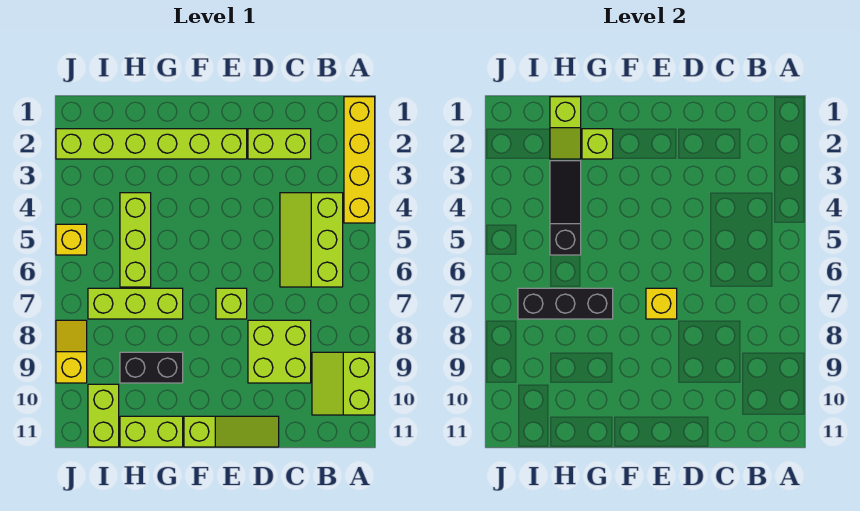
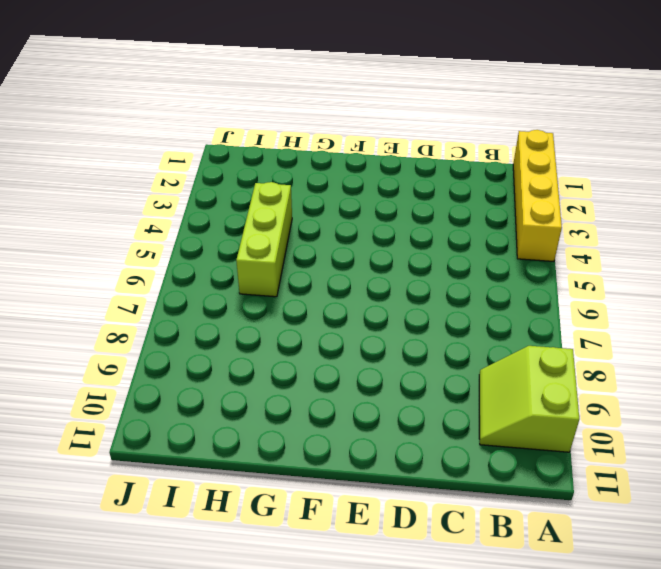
none -> lime slope B4:C6 level 1 top B
none -> lime brick C2:D2 level 1
none -> lime brick C8:D9 level 1

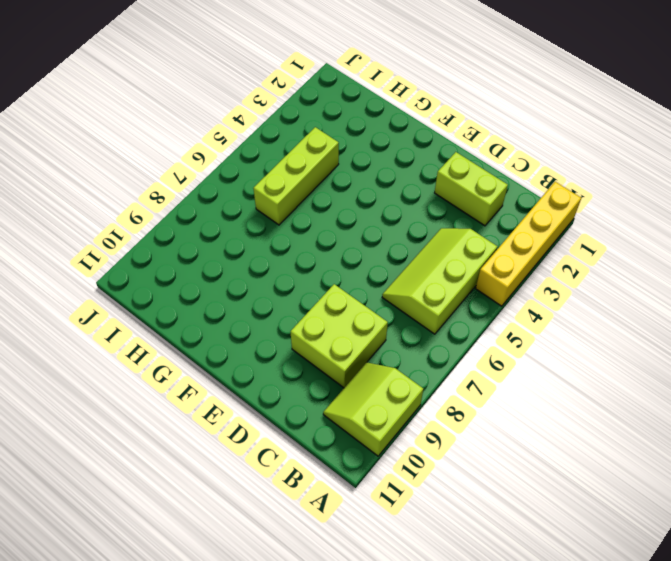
none -> lime slope D11:F11 level 1 top F
none -> lime brick E2:J2 level 1
none -> lime brick E7 level 1

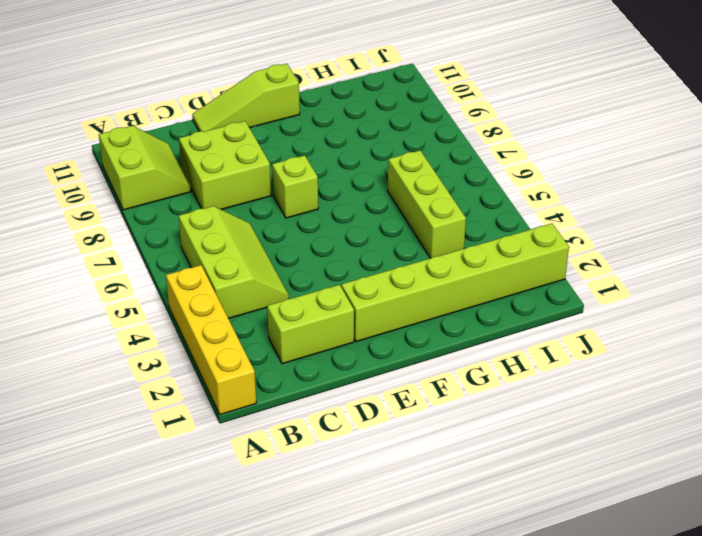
none -> lime brick G7:I7 level 1
none -> black brick G9:H9 level 1
none -> lime brick G11:H11 level 1

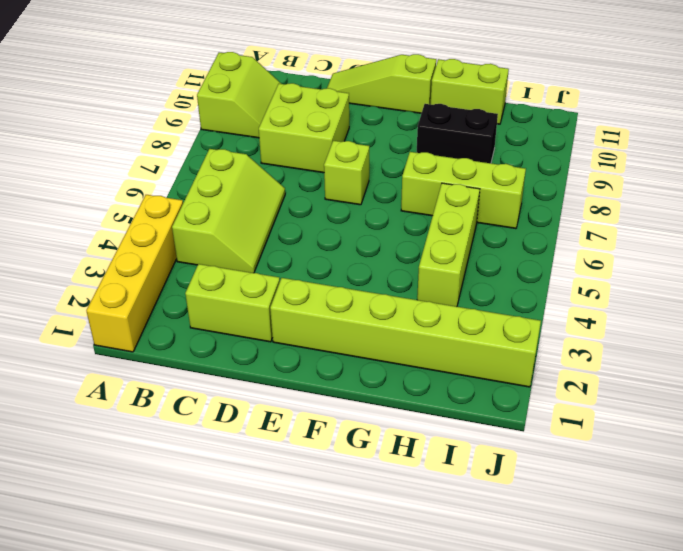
none -> lime brick I10:I11 level 1
none -> yellow brick J5 level 1
none -> yellow slope J8:J9 level 1 top 9

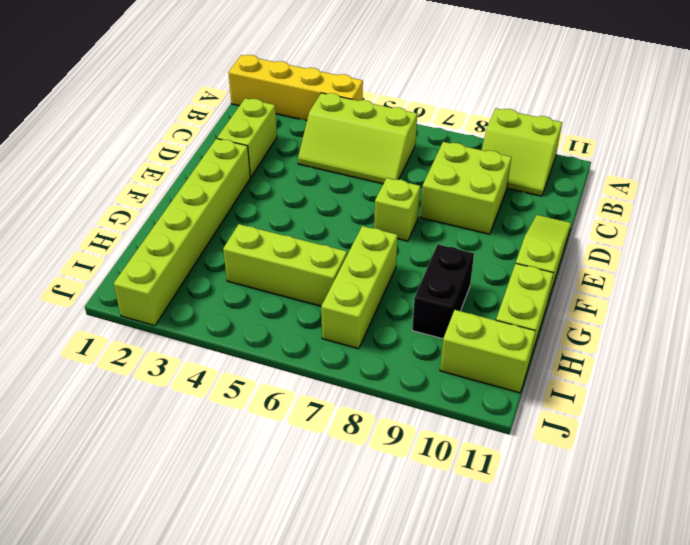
none -> yellow brick J5 level 1
none -> yellow slope J8:J9 level 1 top 9
none -> yellow brick E7 level 2

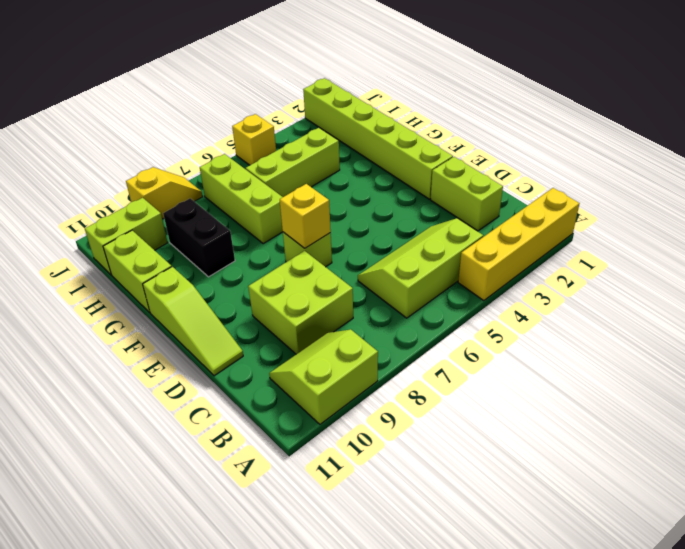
none -> lime brick G2 level 2
none -> black brick G7:I7 level 2
none -> lime slope H1:H2 level 2 top 1

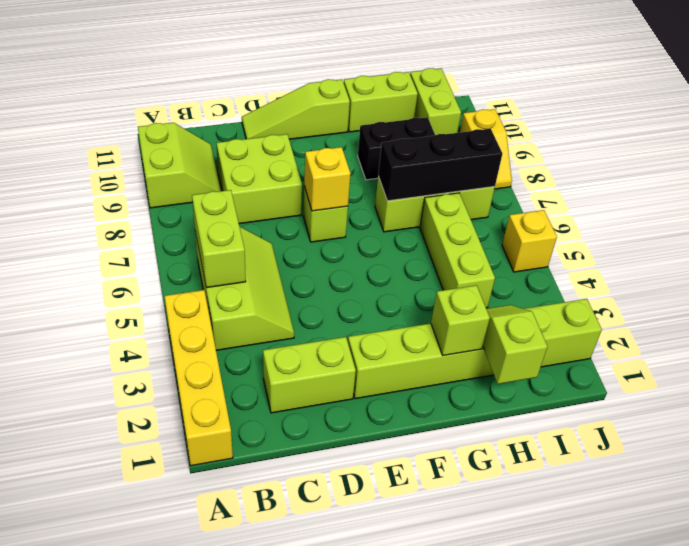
lime brick B5:B6 level 2 -> none
none -> black slope H3:H5 level 2 top 5

